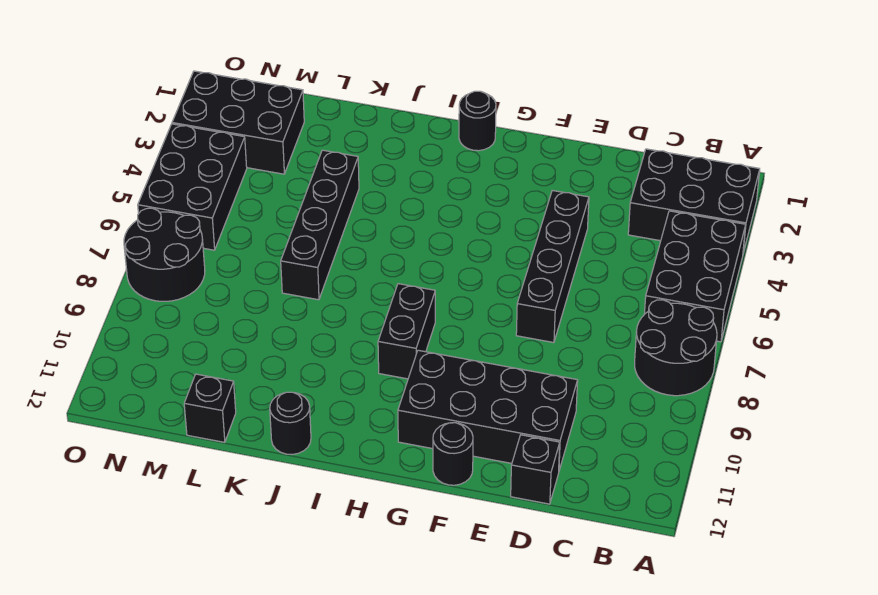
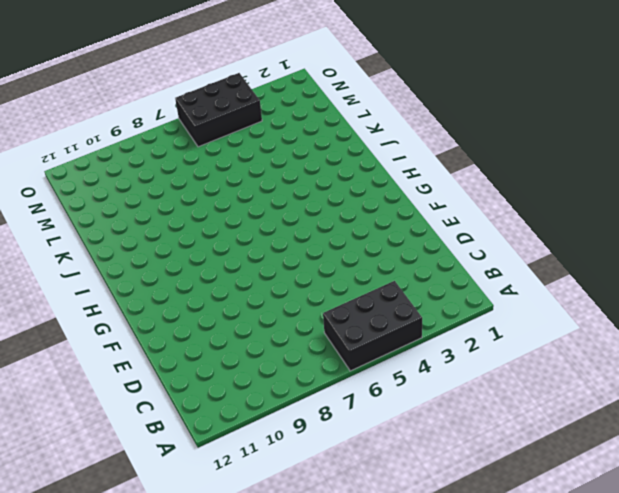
none -> black brick A2:C3 level 1
none -> black round brick A7:B8 level 1
none -> black brick D10:G11 level 1

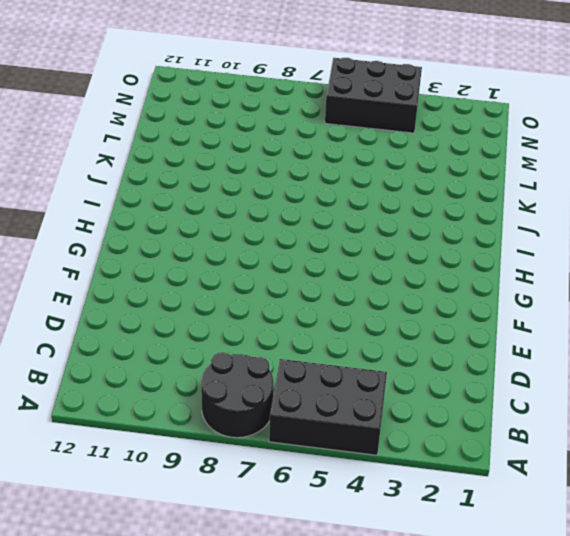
none -> black brick A2:C3 level 1
none -> black brick D10:G11 level 1
none -> black brick D12 level 1

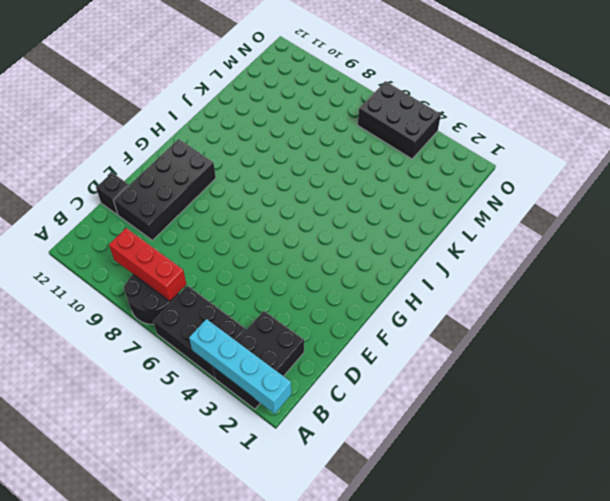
cyan brick A1:A4 level 2 -> none
red brick B7:B9 level 2 -> none
none -> black brick E4:E7 level 1
none -> black round brick F12 level 1
none -> black round brick H1 level 1

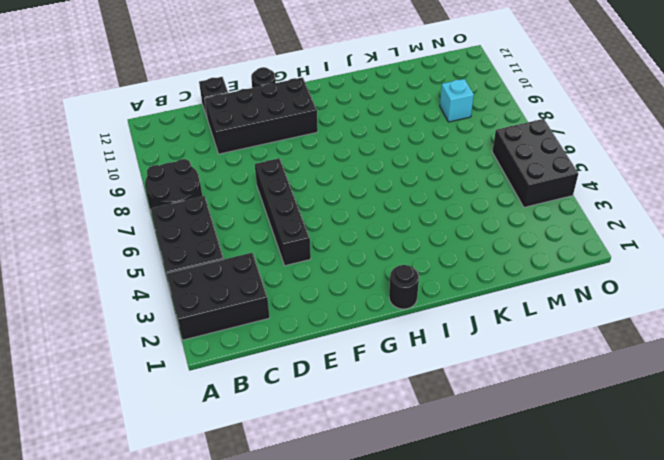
cyan brick M9 level 1 -> none
none -> black brick H8:H9 level 1
none -> black round brick J12 level 1
none -> black brick K4:K7 level 1

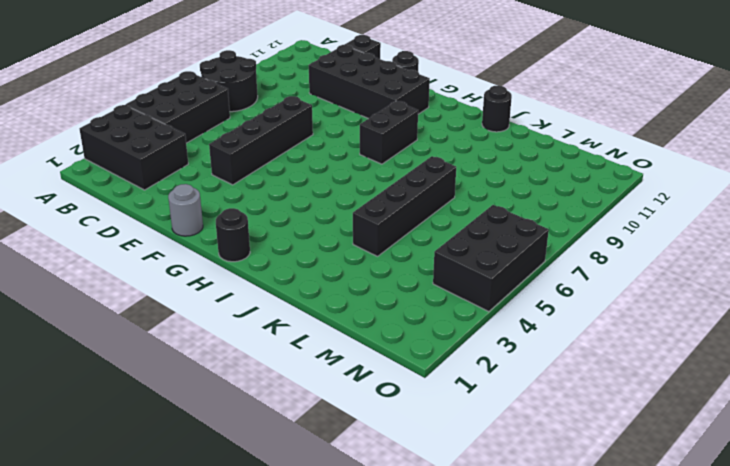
grey round brick F1 level 1 -> none
none -> black brick L12 level 1
none -> black brick M2:O3 level 1
none -> black round brick N7:O8 level 1

